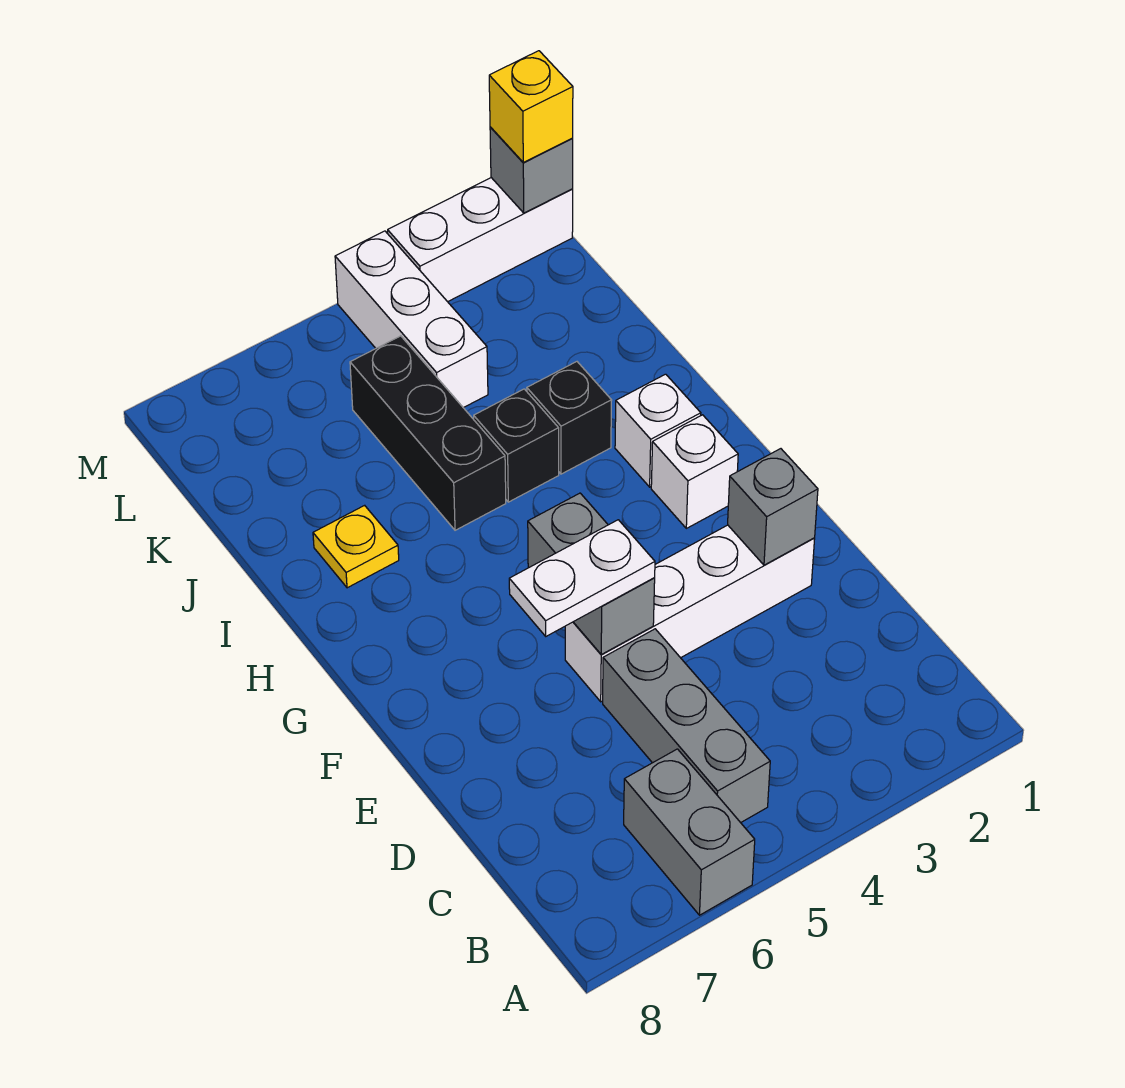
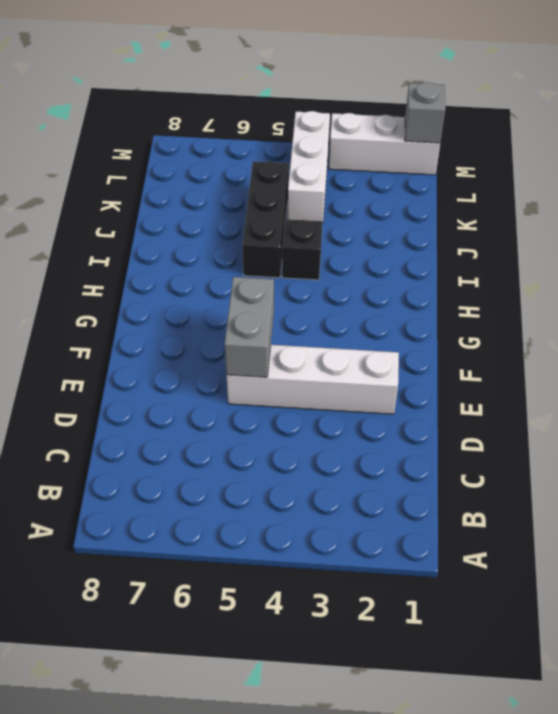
none -> grey brick A6:B6 level 1
none -> grey brick B5:D5 level 1
none -> white brick G2 level 1

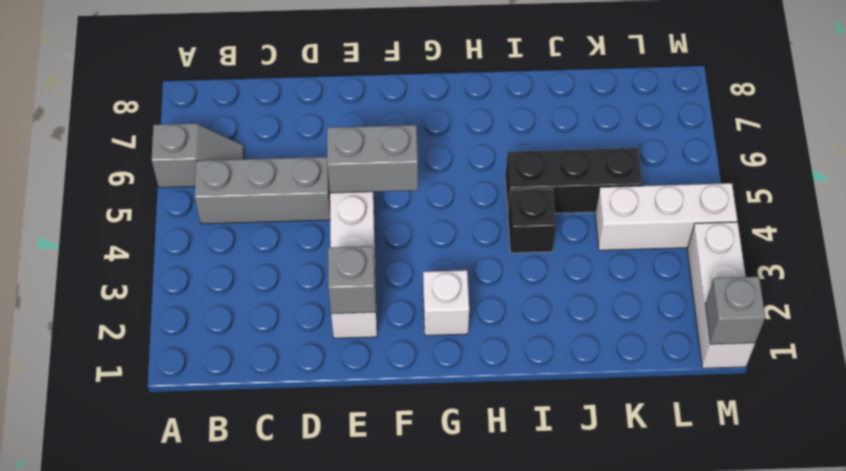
grey slope A6:B6 level 1 top A -> grey brick A6:B6 level 1
none -> white brick H2 level 1
none -> black brick I3 level 1
none -> yellow plate I7 level 1

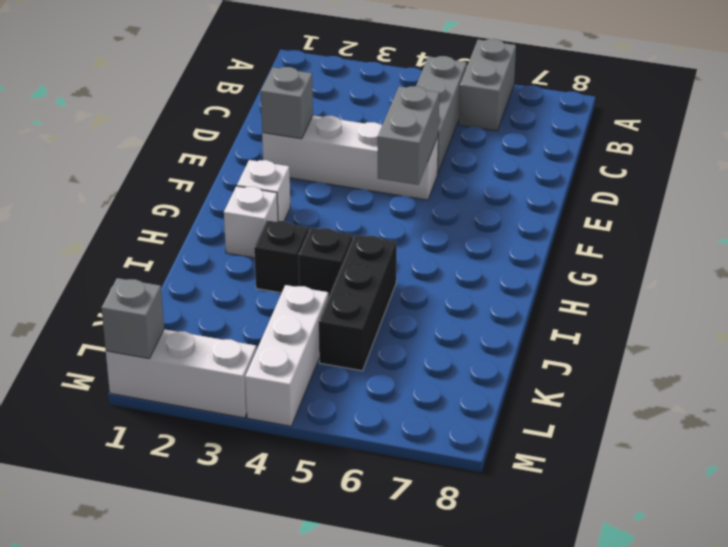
none -> yellow plate I7 level 1
none -> white plate E5:E6 level 3
none -> yellow brick M1 level 3

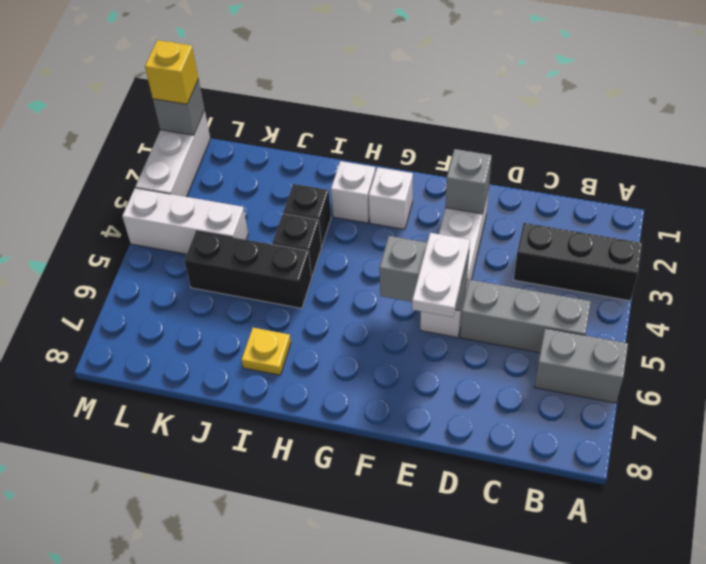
black brick A3:C3 level 1 -> none

